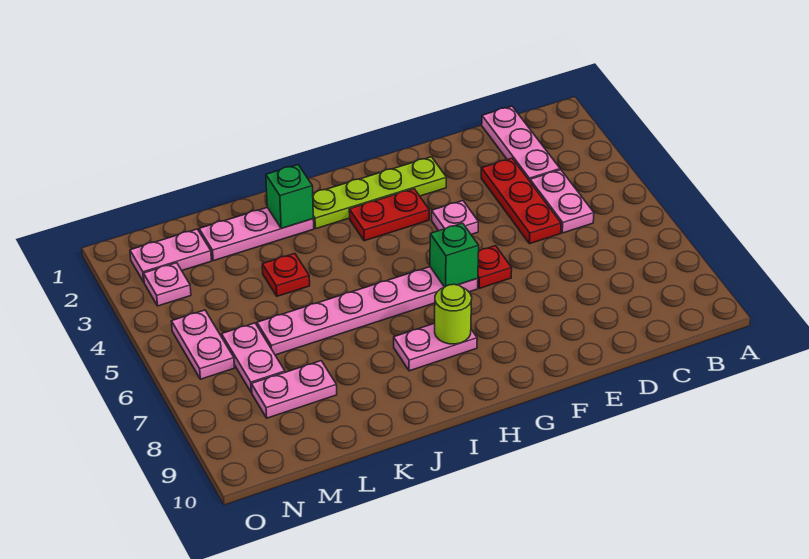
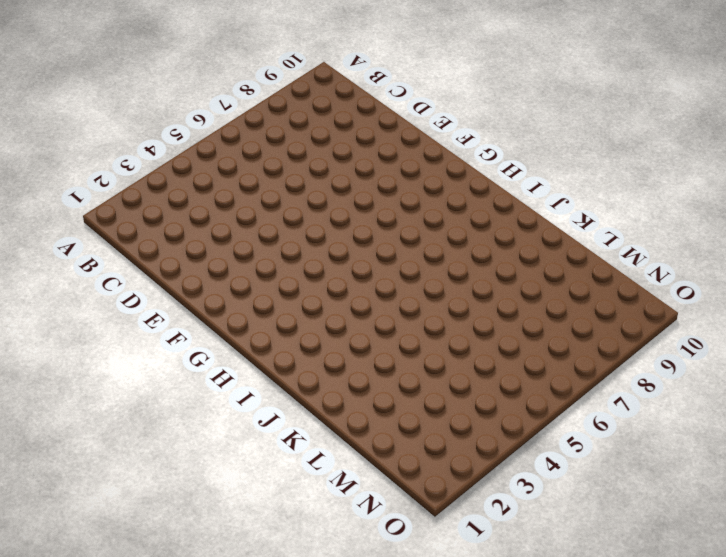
none -> pink plate C1:C3 level 1
none -> pink plate C4:C5 level 1
none -> red plate D3:D5 level 1

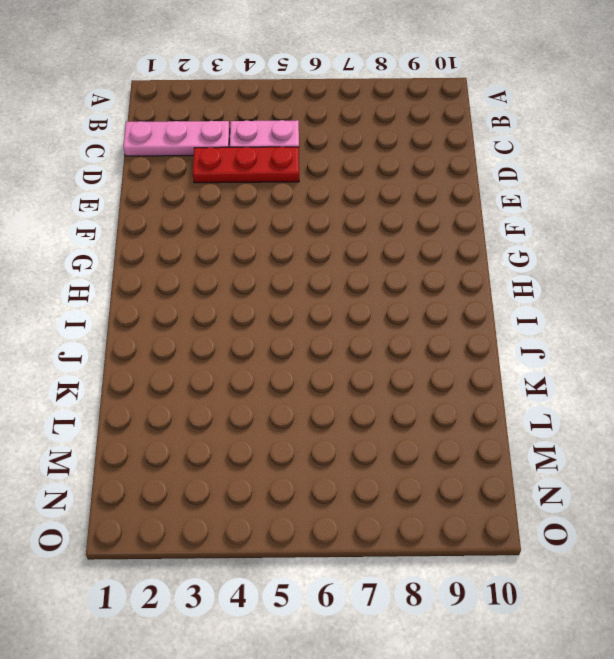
none -> lime plate F2:I2 level 1
none -> pink plate F4 level 1
none -> red plate F6 level 1

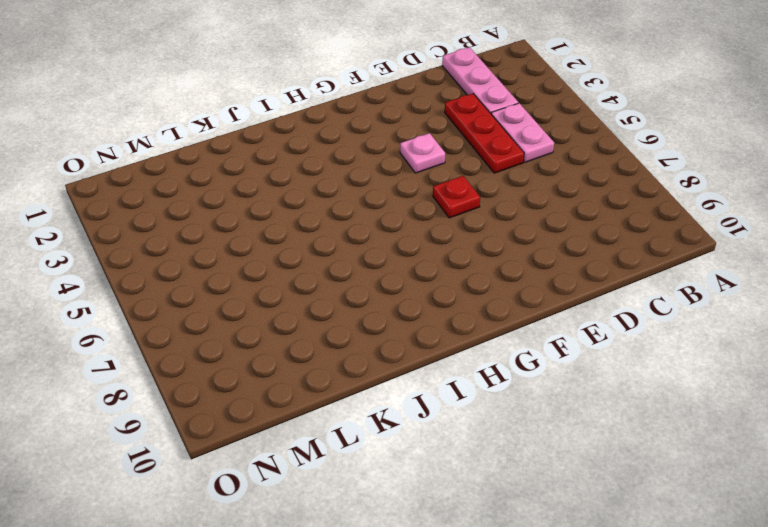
none -> lime plate F2:I2 level 1
none -> red plate G3:H3 level 1
none -> pink plate G6:L6 level 1

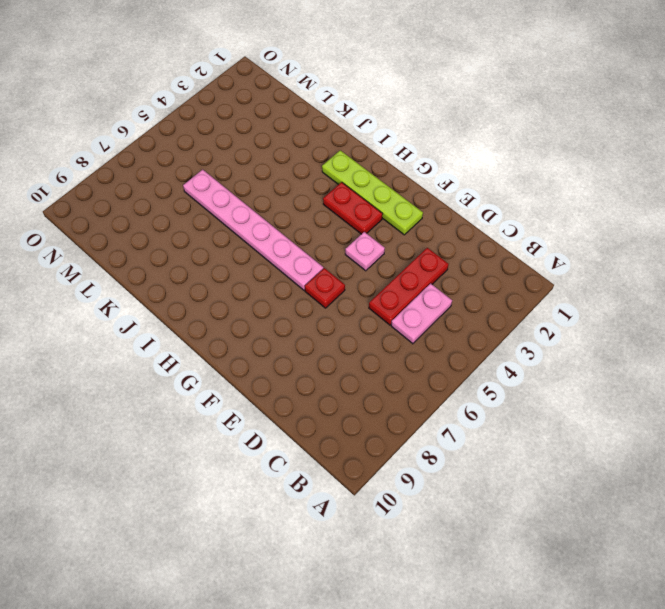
none -> pink plate C1:C3 level 1
none -> pink plate H8:I8 level 1
none -> pink plate J2:L2 level 1

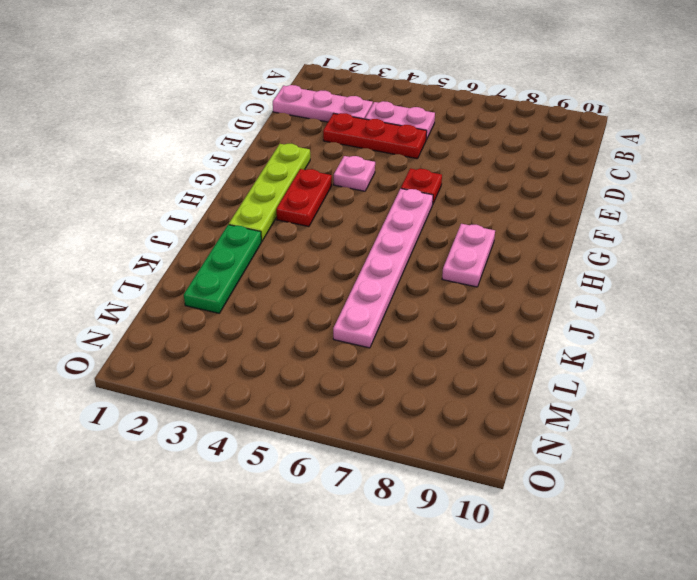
green plate J2:L2 level 1 -> pink plate J2:L2 level 1
none -> red plate K4 level 1
none -> pink plate L8:M8 level 1
none -> pink plate M2:N2 level 1

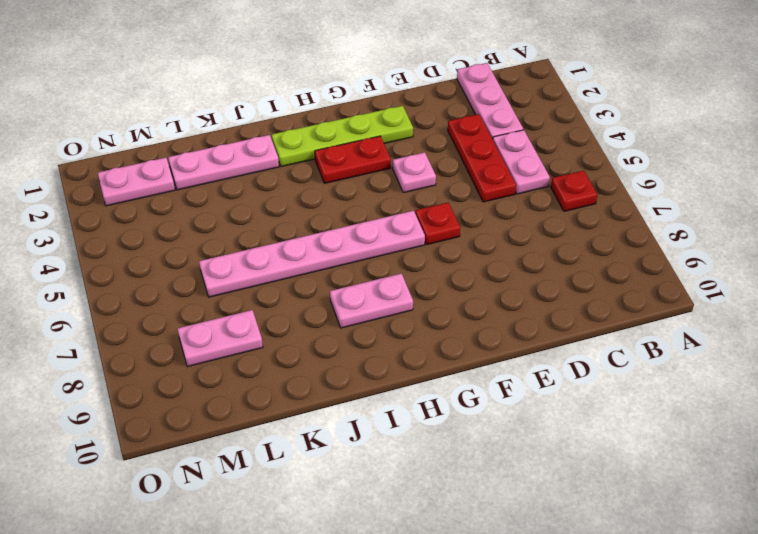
red plate B6 level 1 -> red plate K4 level 1
none -> pink plate M6:M7 level 1
none -> pink plate N3 level 1
none -> pink plate N5:N6 level 1

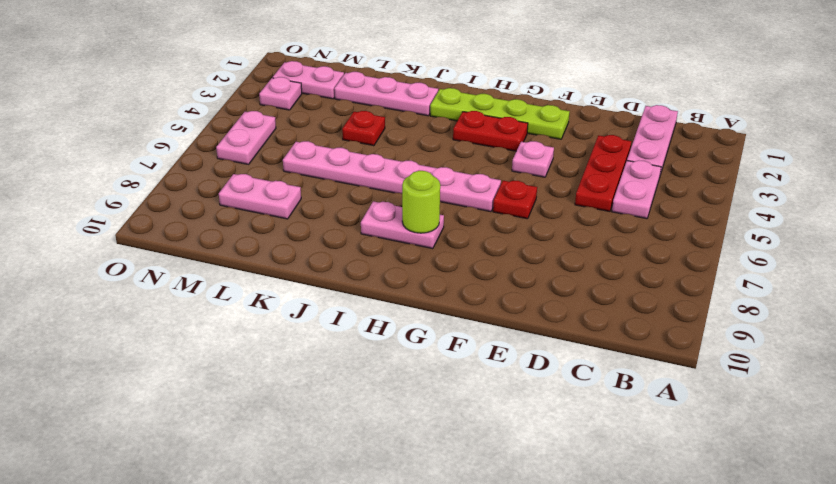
none -> pink plate M6:M7 level 1
none -> green brick G6 level 2
none -> green brick J2 level 2

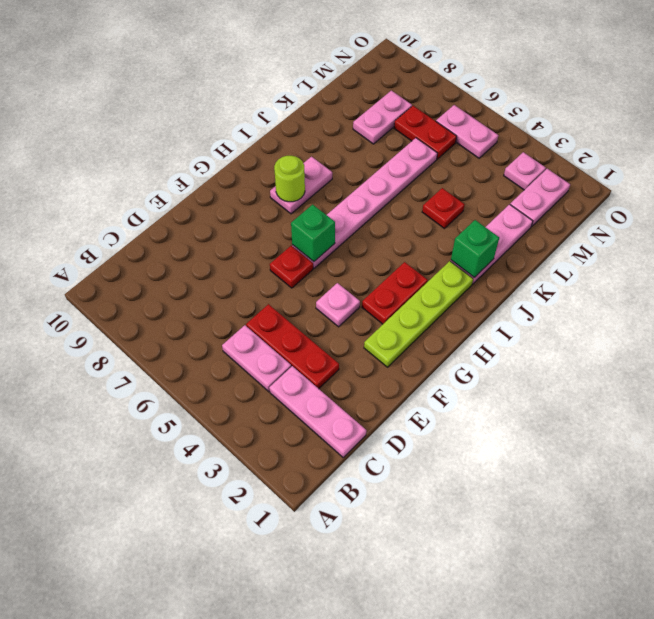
red plate M6:M7 level 1 -> pink plate M6:M7 level 1

